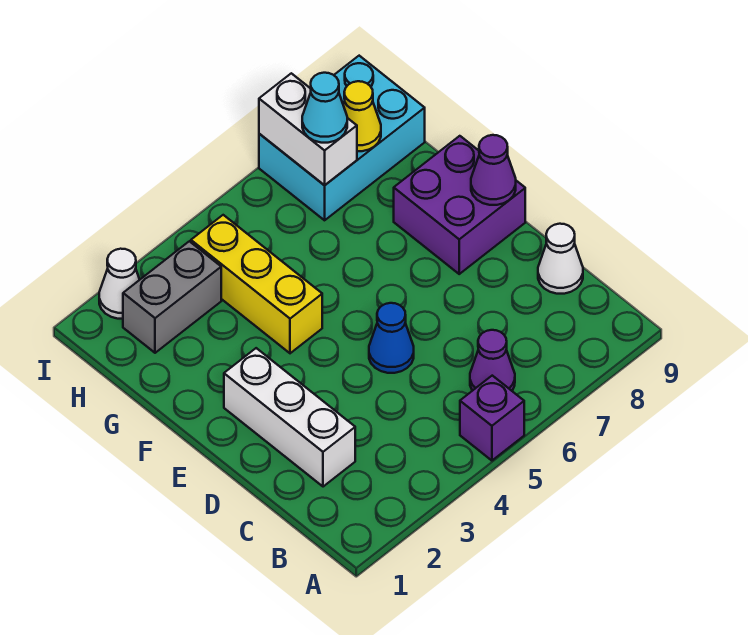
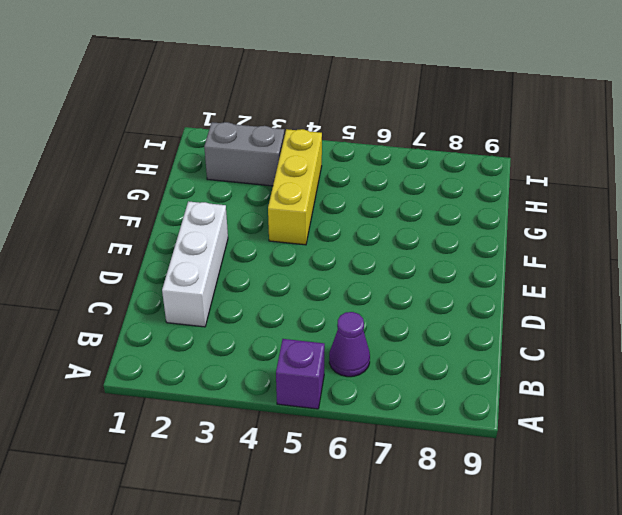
none -> white cone C9 level 1
none -> blue cone D5 level 1
none -> purple brick E8:F9 level 1

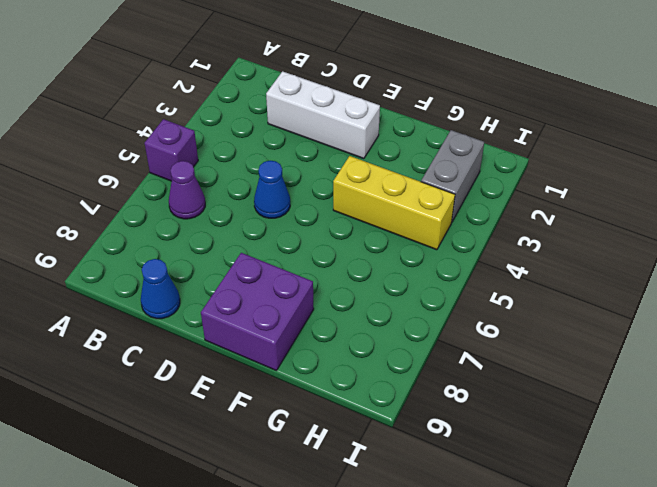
blue cone C9 level 1 -> white cone C9 level 1
none -> cyan brick H7:I9 level 1
none -> white cone I2 level 1
none -> purple cone E9 level 2

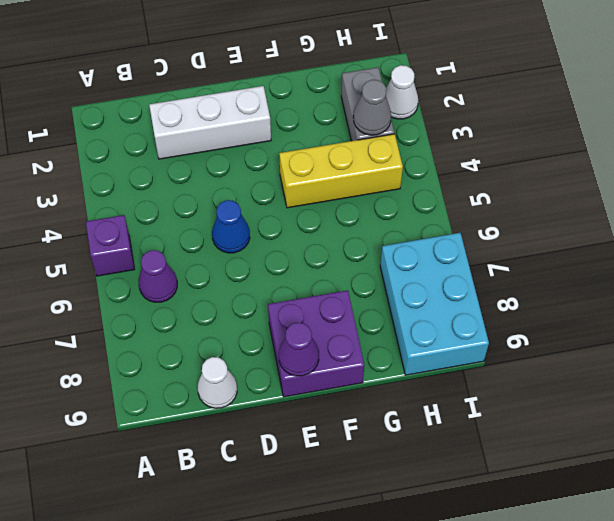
grey cone H3 level 2 -> none
none -> white brick H7:I7 level 2
none -> yellow cone H8 level 2
none -> cyan cone H7 level 3

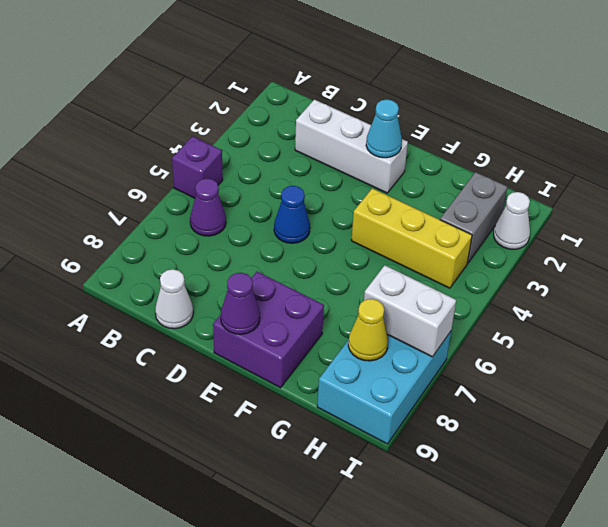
cyan cone E2 level 2 -> cyan cone H7 level 3

